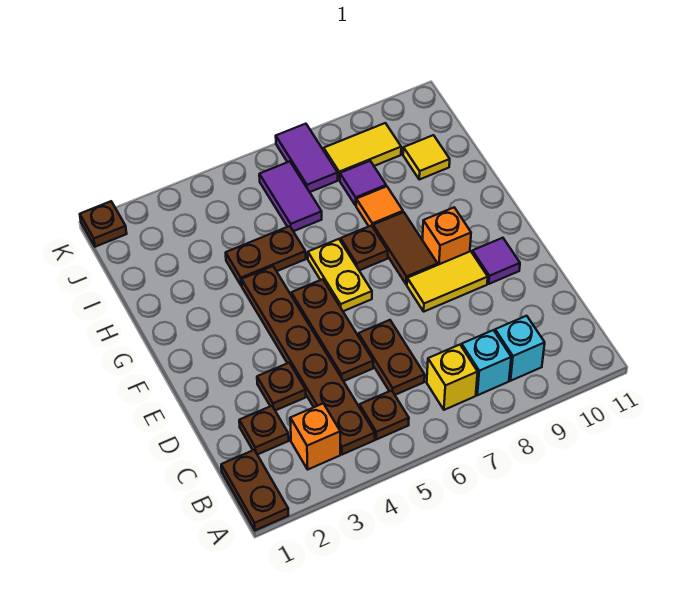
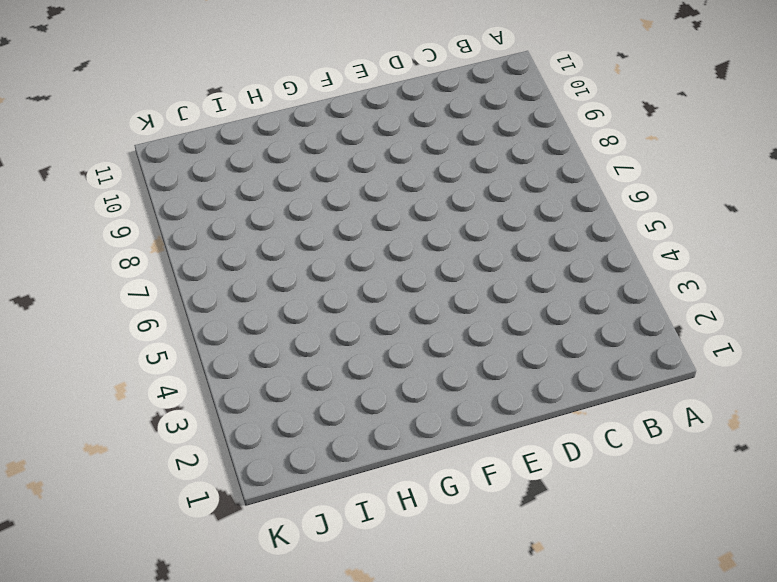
none -> brown plate A1:B1 level 1
none -> orange brick B3 level 1
none -> brown plate B4:G4 level 1

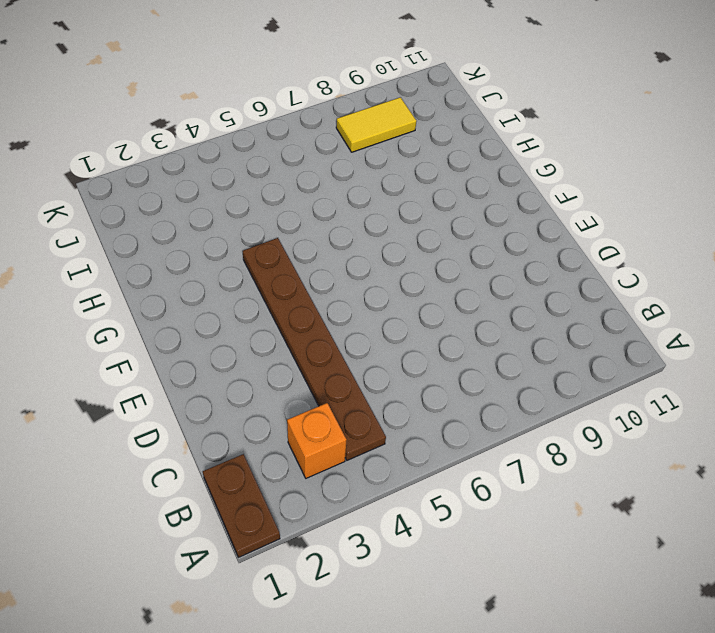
none -> brown plate B5 level 1
none -> yellow brick B7 level 1
none -> cyan brick B8 level 1

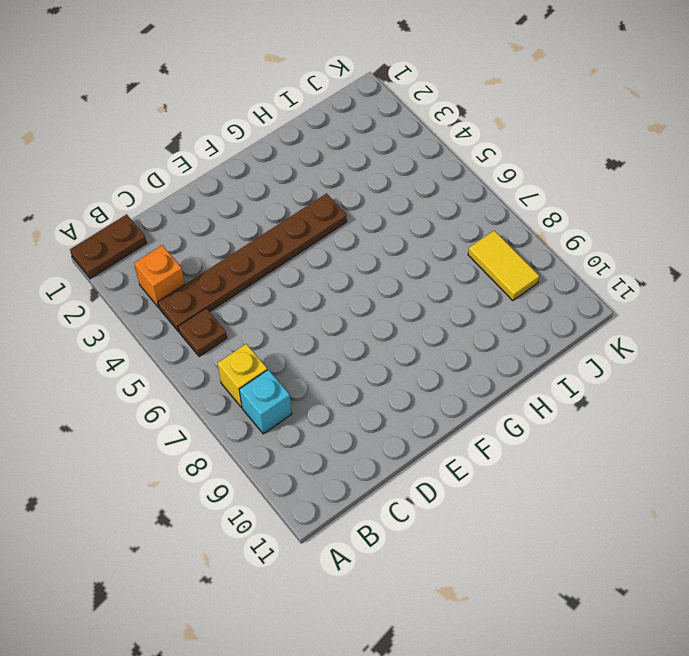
none -> cyan brick B9 level 1
none -> brown plate C2 level 1
none -> brown plate C6:D6 level 1

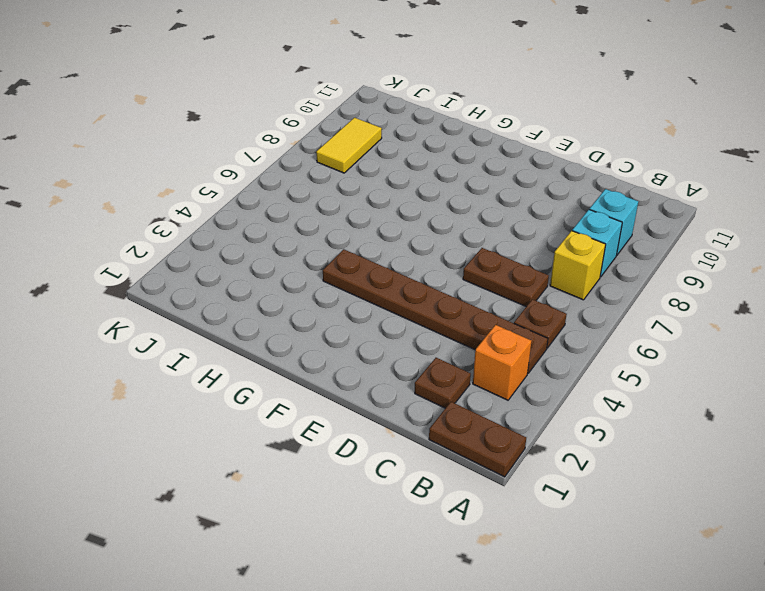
none -> brown plate D3 level 1
none -> brown plate D5:F5 level 1
none -> yellow tile E8:E9 level 1

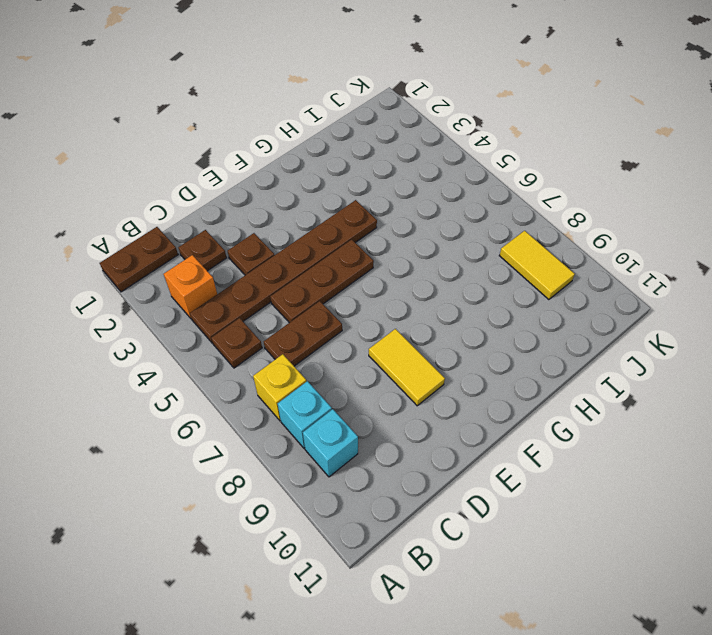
none -> purple tile E10 level 1
none -> yellow plate F6:G6 level 1
none -> brown tile F8:G8 level 1

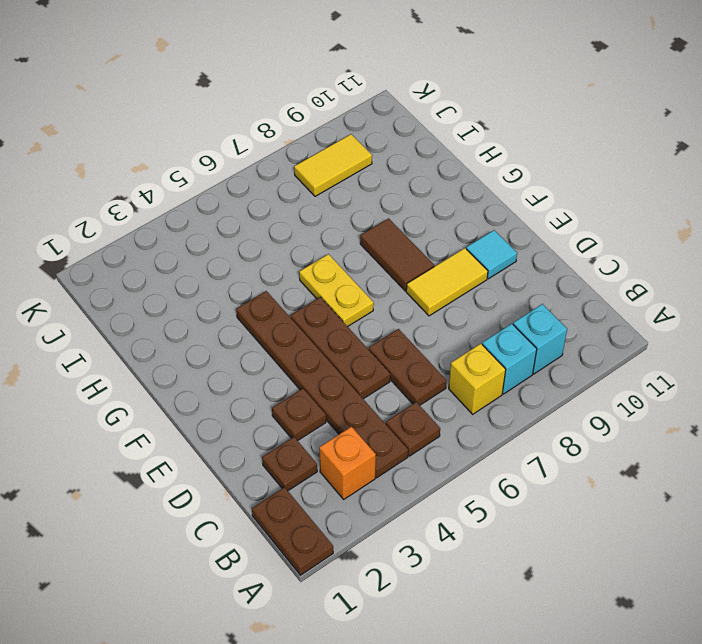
cyan tile E10 level 1 -> purple tile E10 level 1
none -> orange brick F9 level 1
none -> brown plate G7 level 1
none -> brown plate H4:H5 level 1

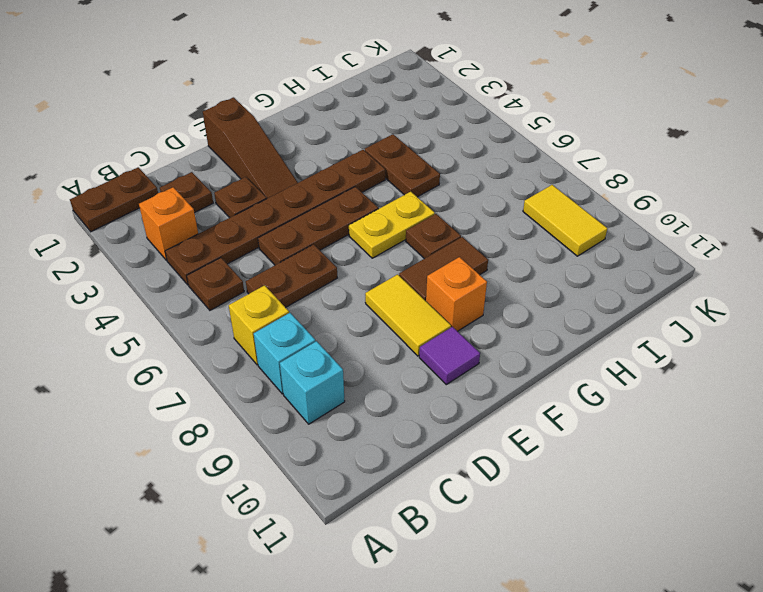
brown slope E1:E3 level 1 top 1 -> none
none -> orange tile H8 level 1
none -> purple tile I6:J6 level 1
none -> purple tile I8 level 1

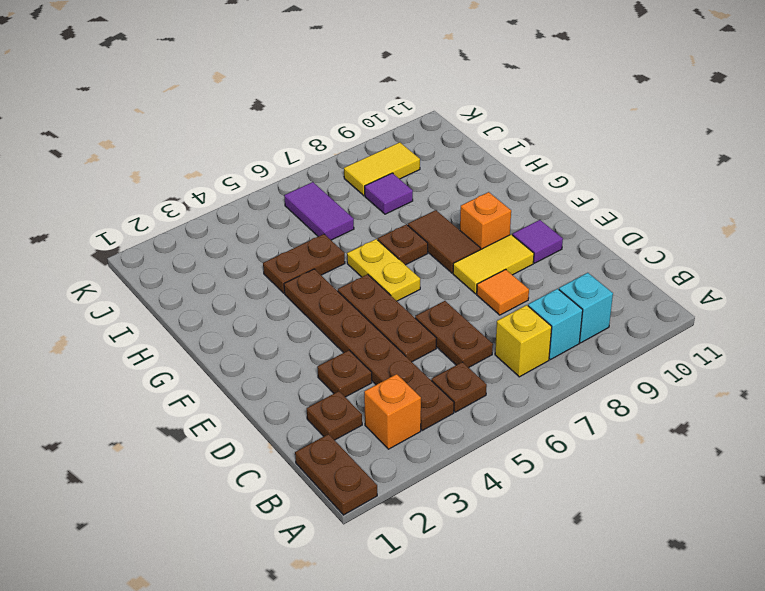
orange tile D8 level 1 -> orange tile H8 level 1
none -> yellow tile I10 level 1
none -> purple tile J7:K7 level 1
none -> brown plate K1 level 1

